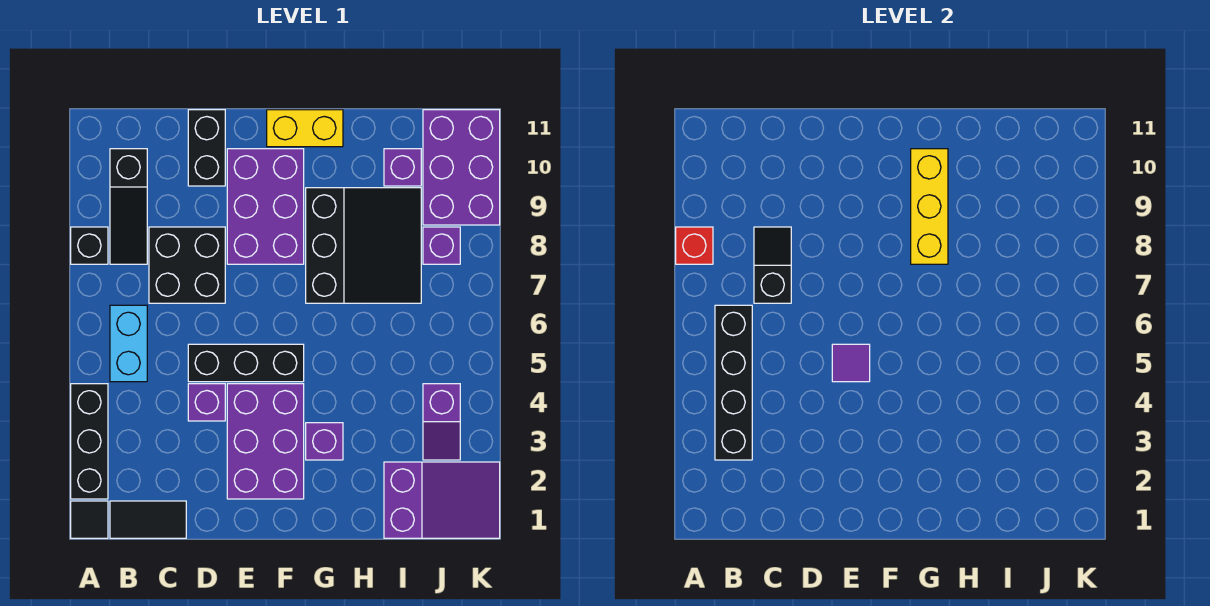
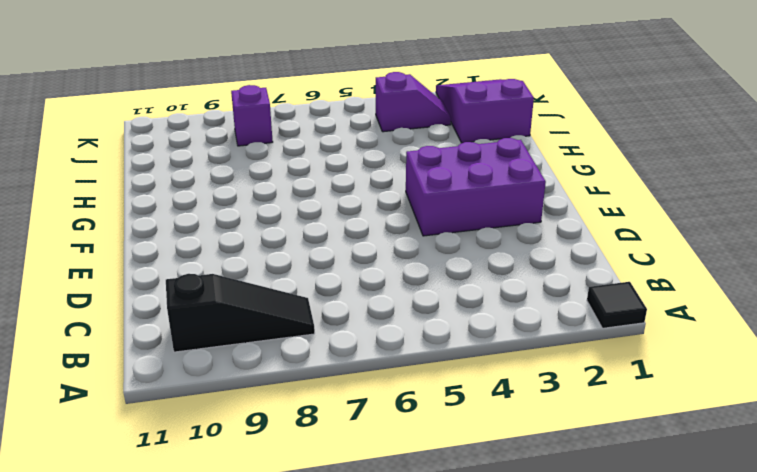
none -> black brick A2:A4 level 1
none -> black brick A8 level 1
none -> black tile B1:C1 level 1

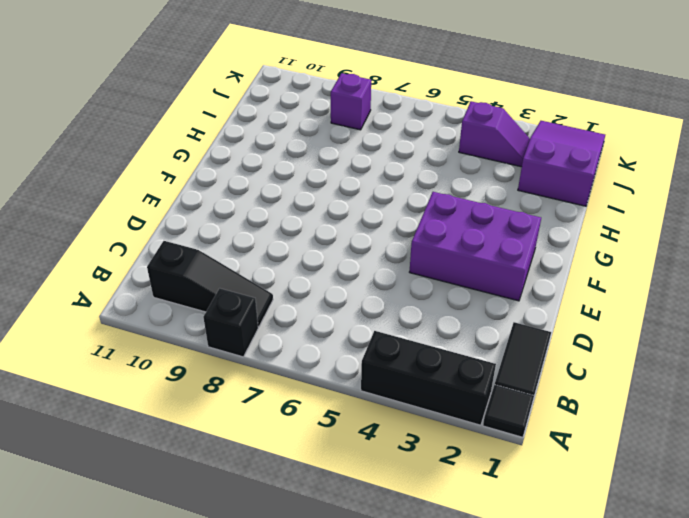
none -> cyan brick B5:B6 level 1
none -> black brick C7:D8 level 1
none -> purple brick D4 level 1

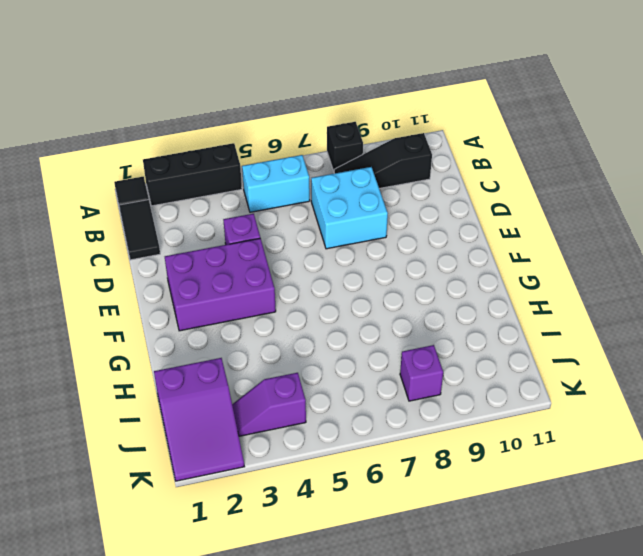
cyan brick C7:D8 level 1 -> black brick C7:D8 level 1
none -> black brick D5:F5 level 1
none -> black brick D10:D11 level 1
none -> purple brick E8:F10 level 1

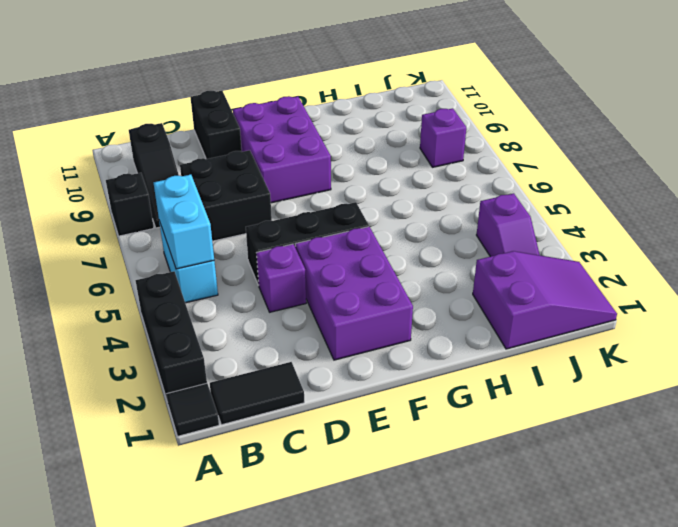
cyan brick B5:B6 level 2 -> black brick B3:B6 level 2
none -> yellow brick F11:G11 level 1
none -> purple brick G3 level 1
none -> black slope G7:I9 level 1 top G

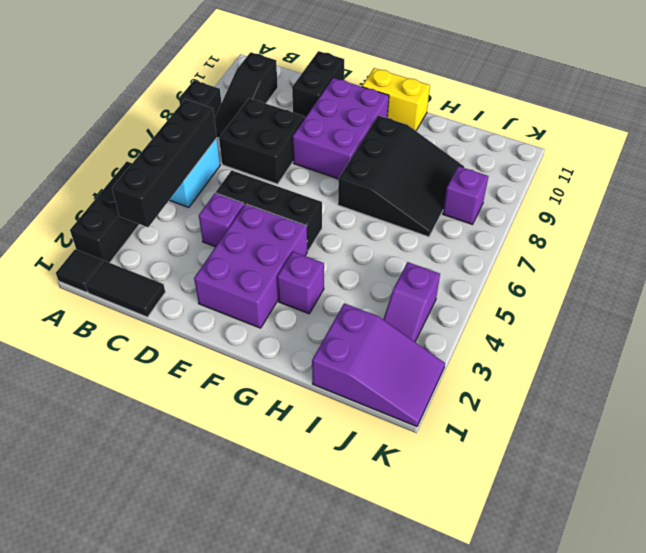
none -> purple brick I10 level 1
none -> purple brick J9:K11 level 1
none -> red brick A8 level 2

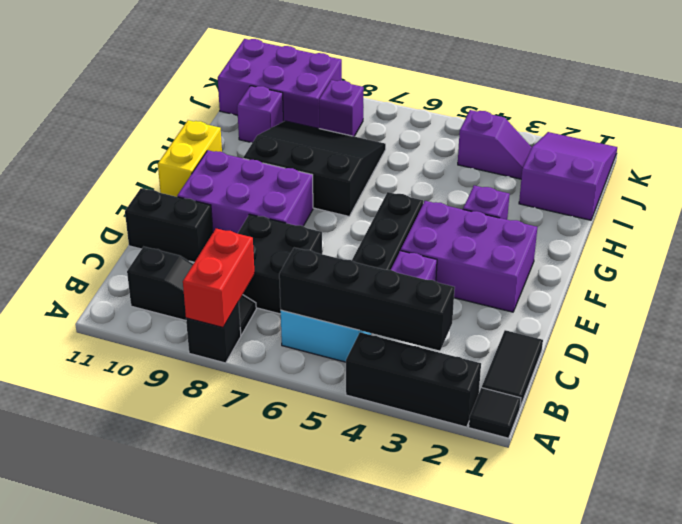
red brick A8:B8 level 2 -> red brick A8 level 2
none -> black slope C7:C8 level 2 top 7
none -> purple tile E5 level 2
none -> yellow brick G8:G10 level 2

